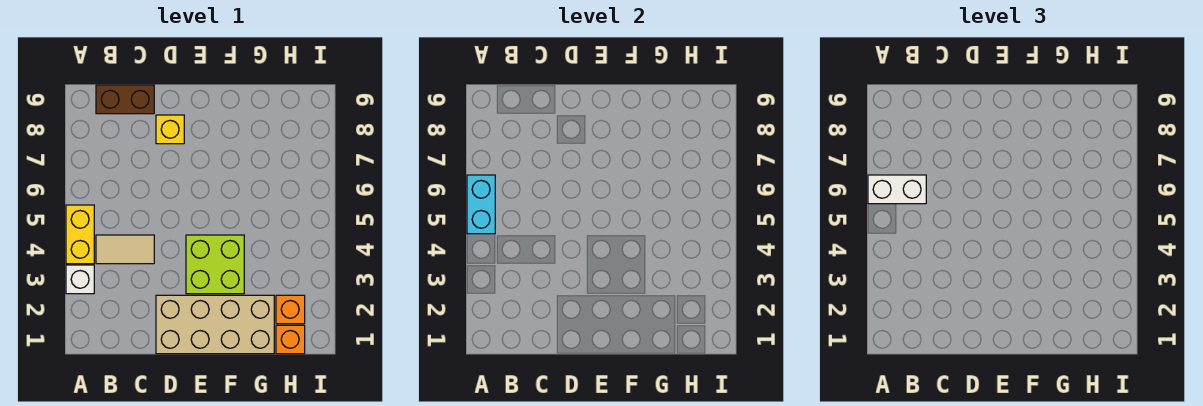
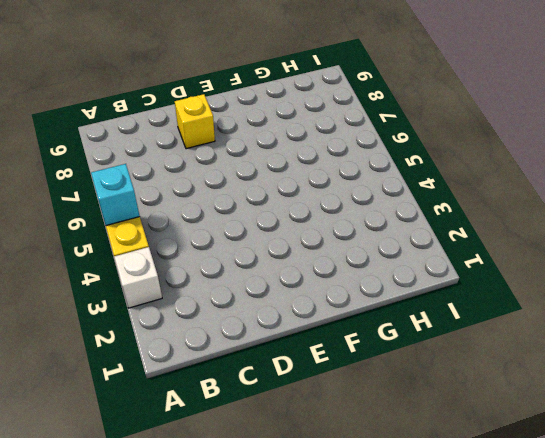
cyan brick A5 level 2 -> cyan brick A5:A6 level 2
none -> tan tile B4:C4 level 1
none -> brown brick B9:C9 level 1

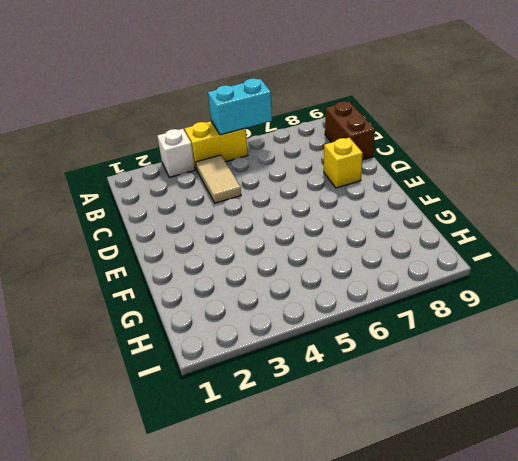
none -> tan brick D1:G2 level 1
none -> lime brick E3:F4 level 1

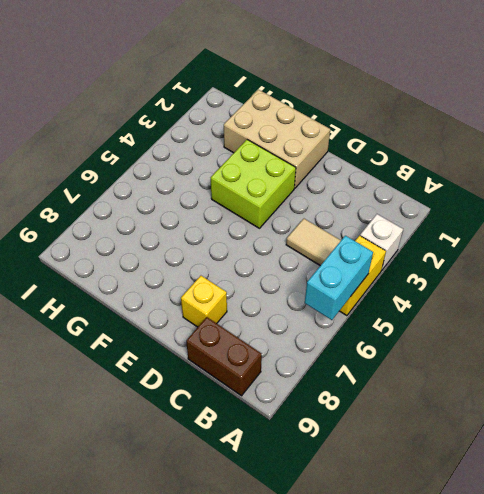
tan brick E1:G2 level 1 -> tan brick D1:G2 level 1
none -> orange brick H1 level 1
none -> orange brick H2 level 1

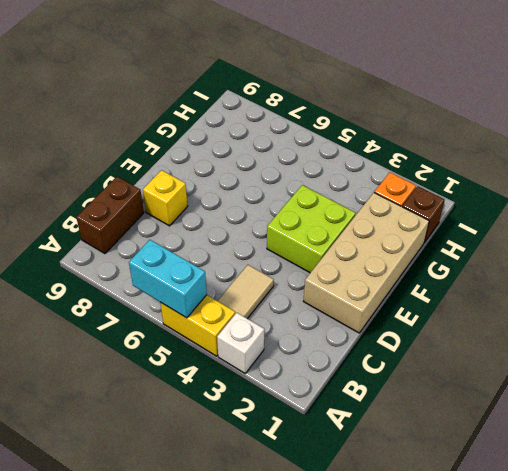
brown brick H1 level 1 -> orange brick H1 level 1
none -> white brick A6:B6 level 3

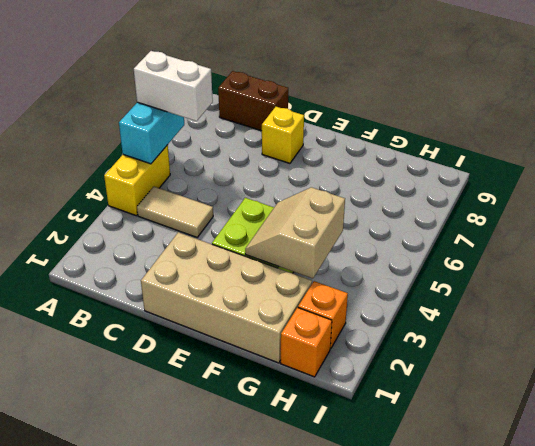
tan slope F3:G4 level 2 top G -> none
none -> white brick A3 level 1

